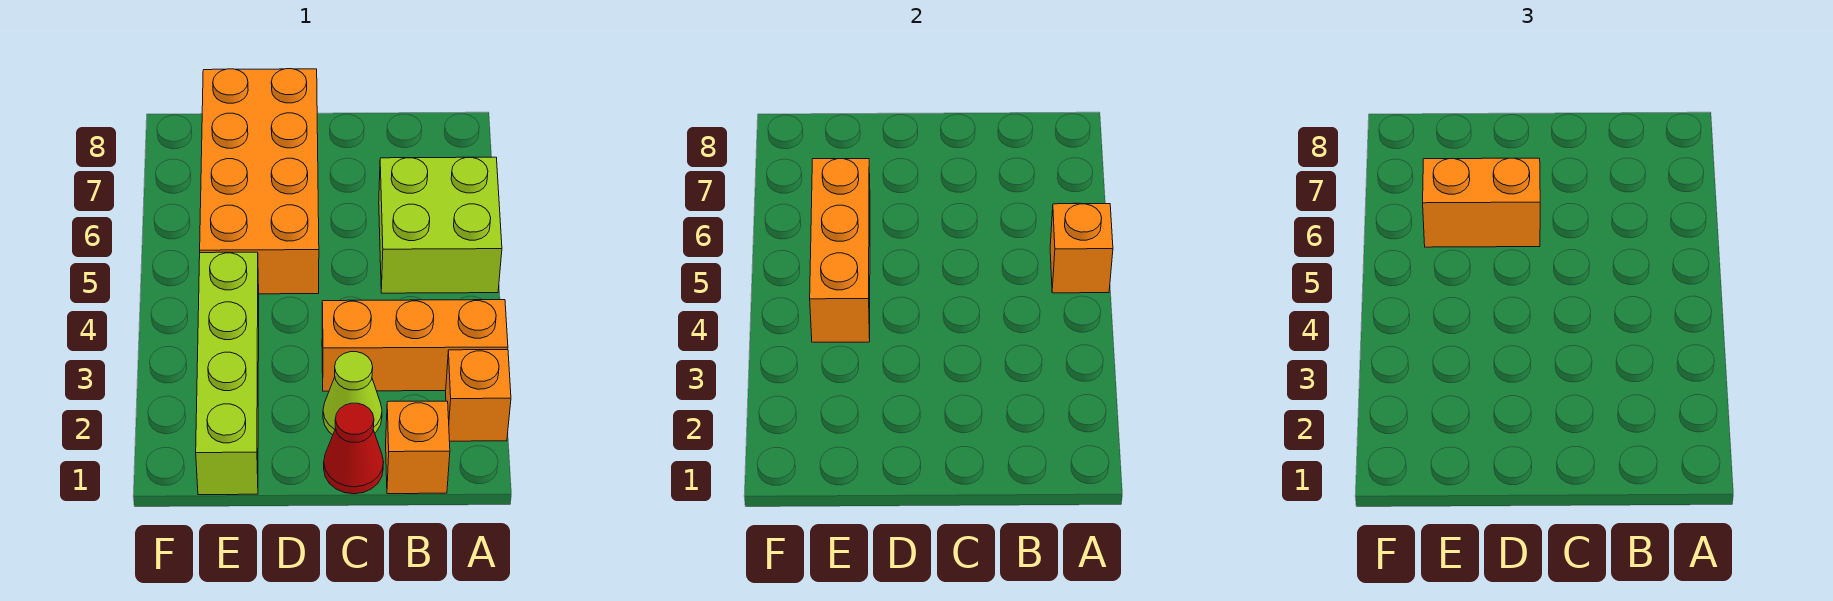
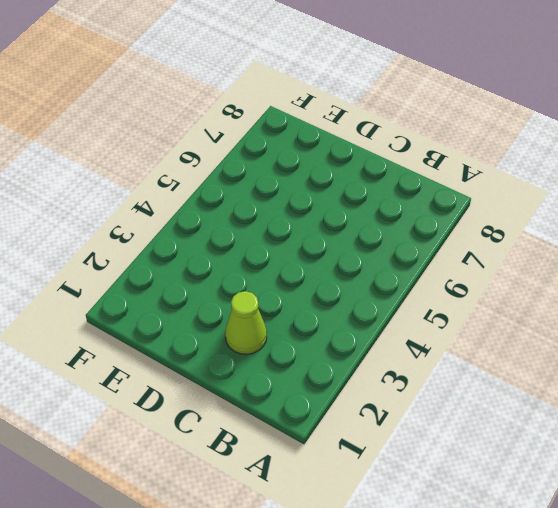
none -> orange brick A2 level 1
none -> orange brick A3:C3 level 1

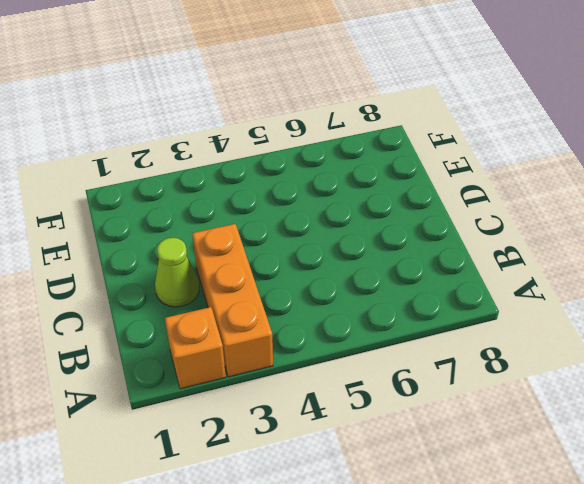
none -> lime brick A5:B6 level 1
none -> orange brick B1 level 1

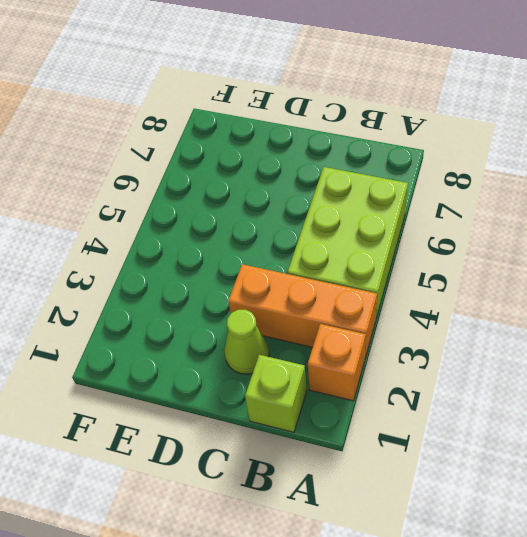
lime brick A4:B6 level 1 -> lime brick A5:B6 level 1
lime brick B1 level 1 -> orange brick B1 level 1
none -> red cone C1 level 1
none -> orange brick D5:E8 level 1

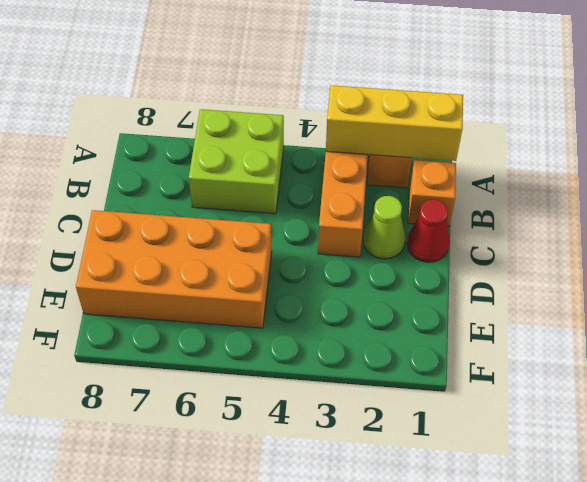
yellow brick A1:A3 level 2 -> none
none -> lime brick E1:E4 level 1
none -> orange brick A5 level 2

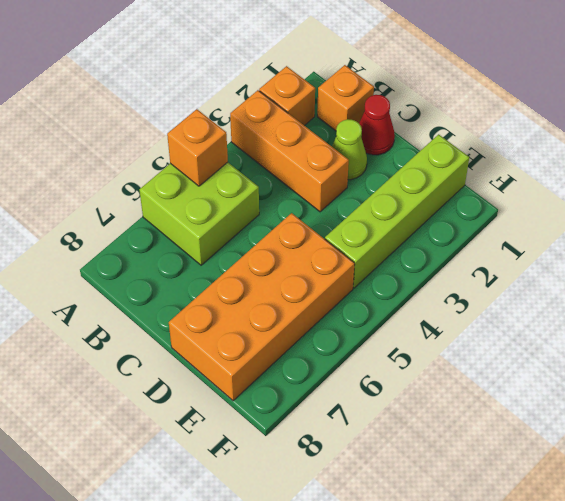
none -> orange brick E4:E6 level 2
none -> orange brick D6:E6 level 3

